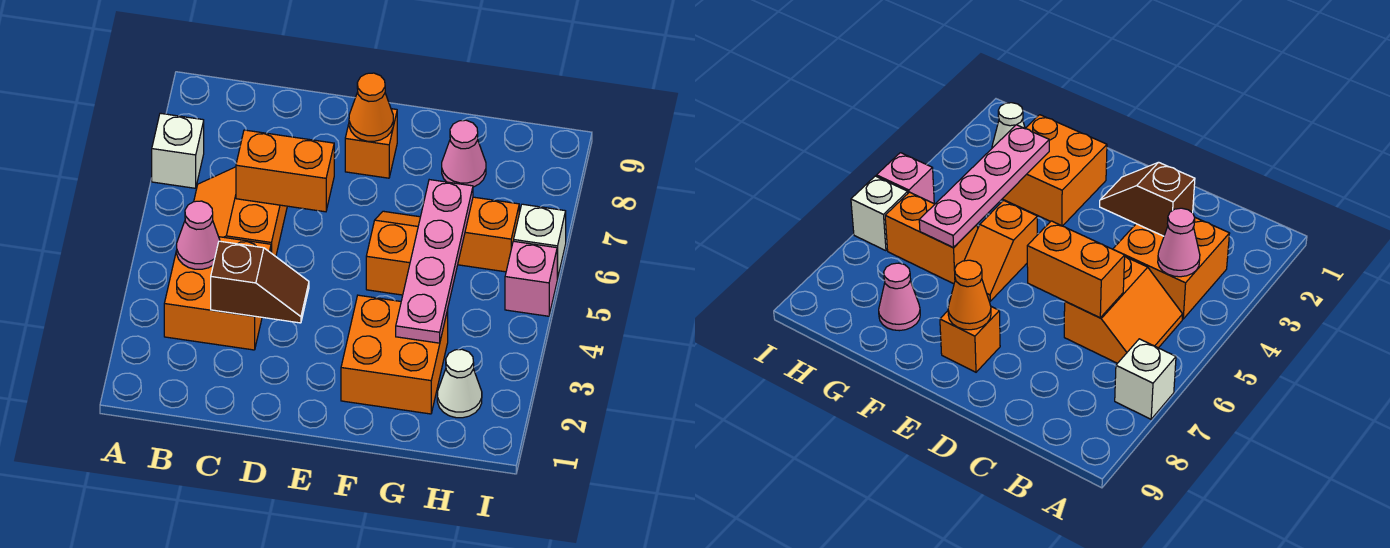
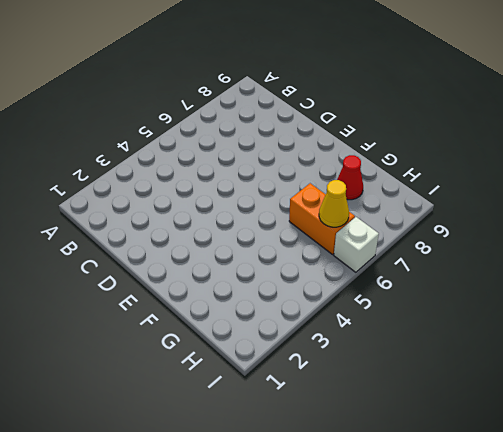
red cone G8 level 1 -> pink cone G8 level 1
yellow cone H6 level 2 -> none
none -> white brick A7 level 1
none -> orange brick B3:C4 level 1
none -> orange slope B5:C6 level 1 top C

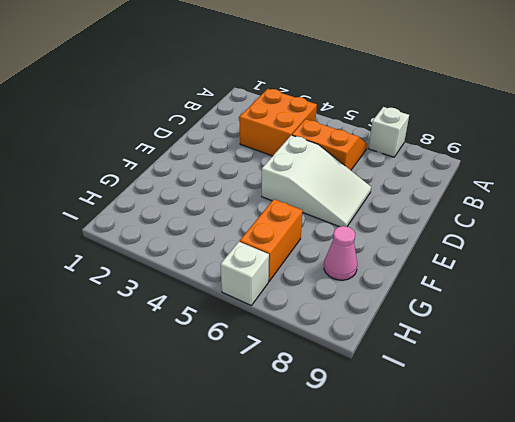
white slope D5:E7 level 1 top 5 -> none
none -> orange brick E8 level 1
none -> orange brick F2:G3 level 1
none -> orange slope F5:F6 level 1 top 5

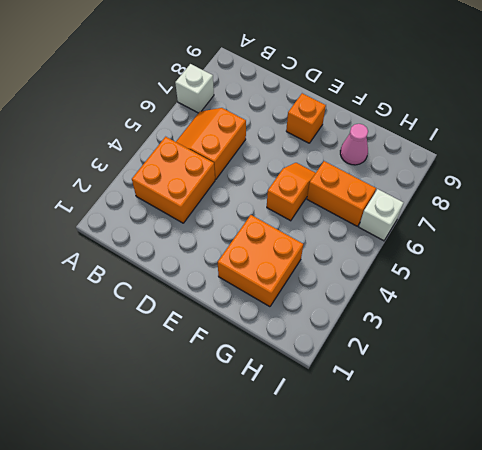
none -> white cone H2 level 1
none -> pink brick I5 level 1
none -> pink cone B4 level 2

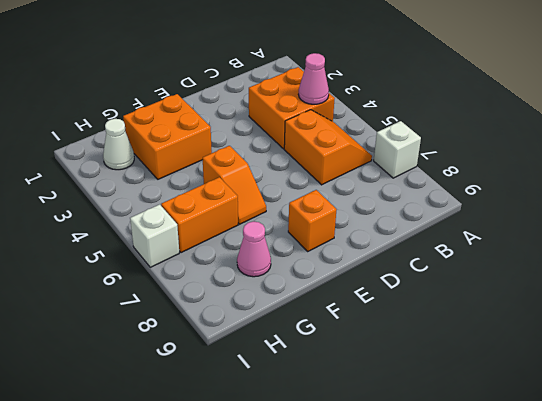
none -> pink brick I5 level 1
none -> brown slope C3:D3 level 2 top C
none -> orange brick C6:D6 level 2

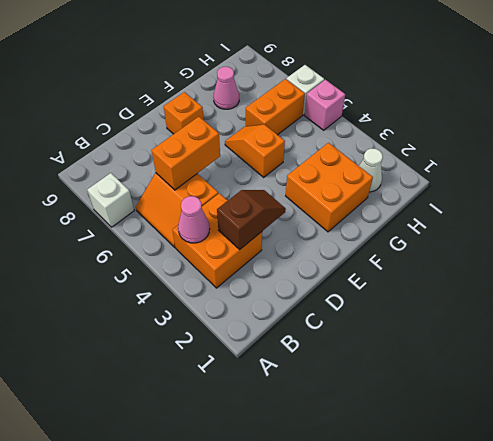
none -> orange cone E8 level 2
none -> pink plate G3:G6 level 2

